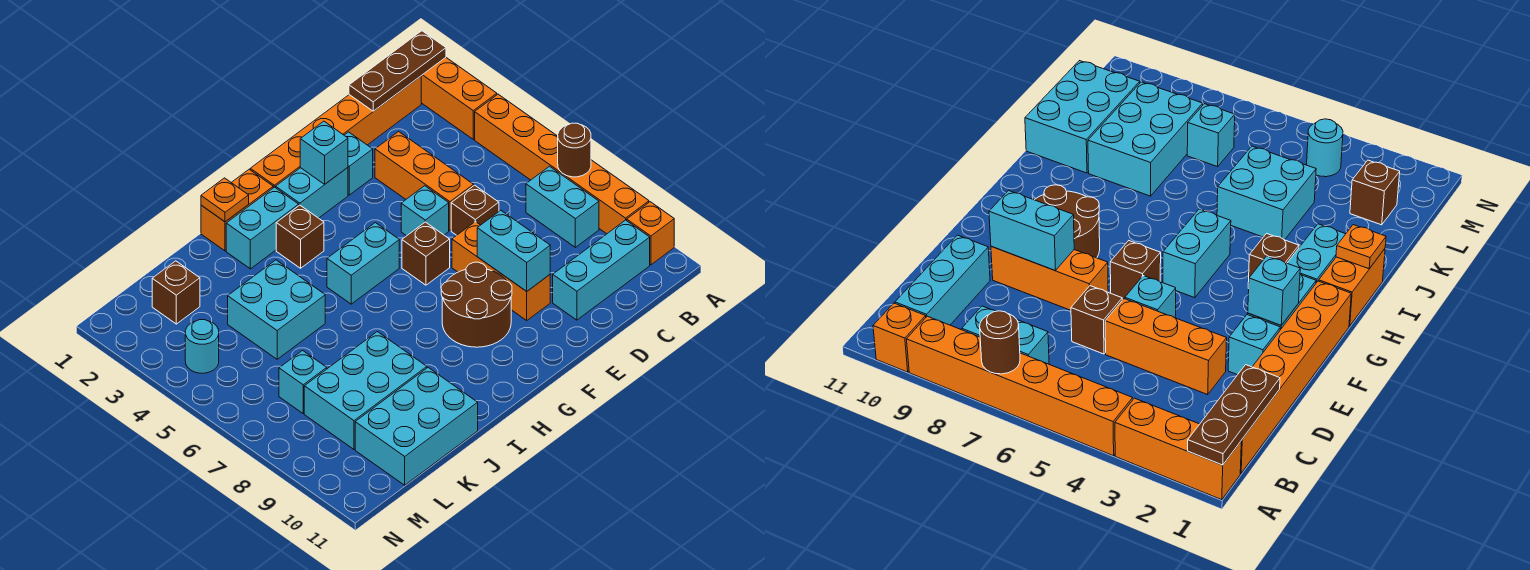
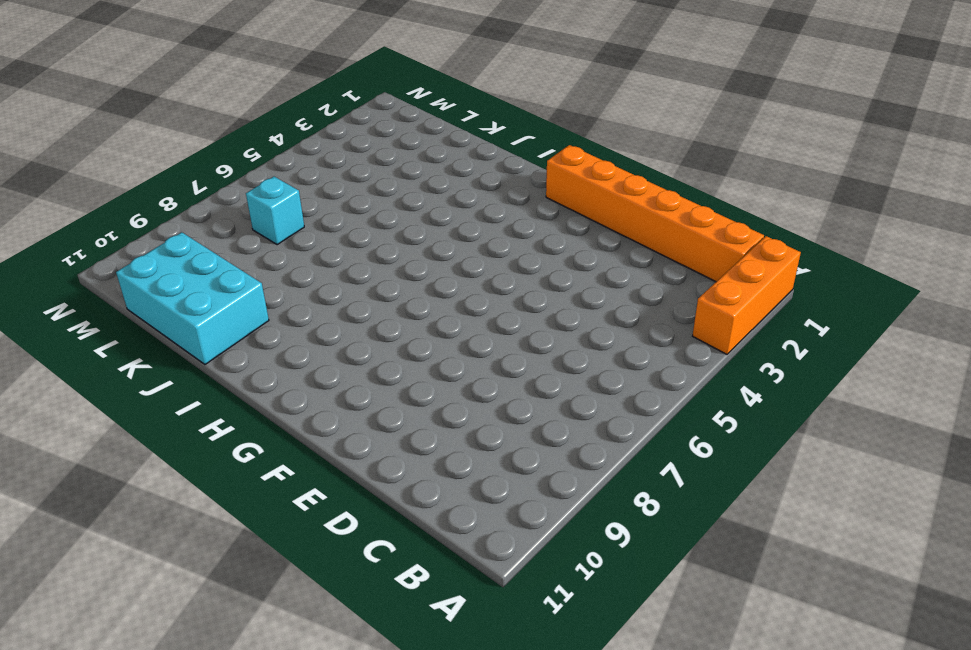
none -> orange brick A4:A9 level 1
none -> orange brick A10 level 1
none -> cyan brick B7:B8 level 1

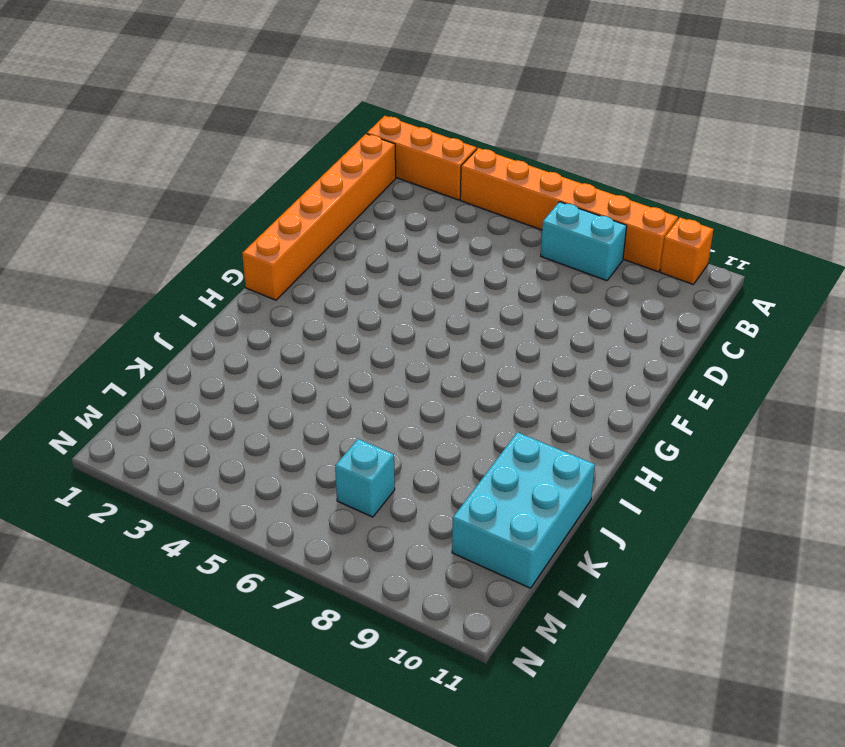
none -> cyan brick B10:D10 level 1
none -> orange brick D3:D5 level 1
none -> brown brick D6 level 1

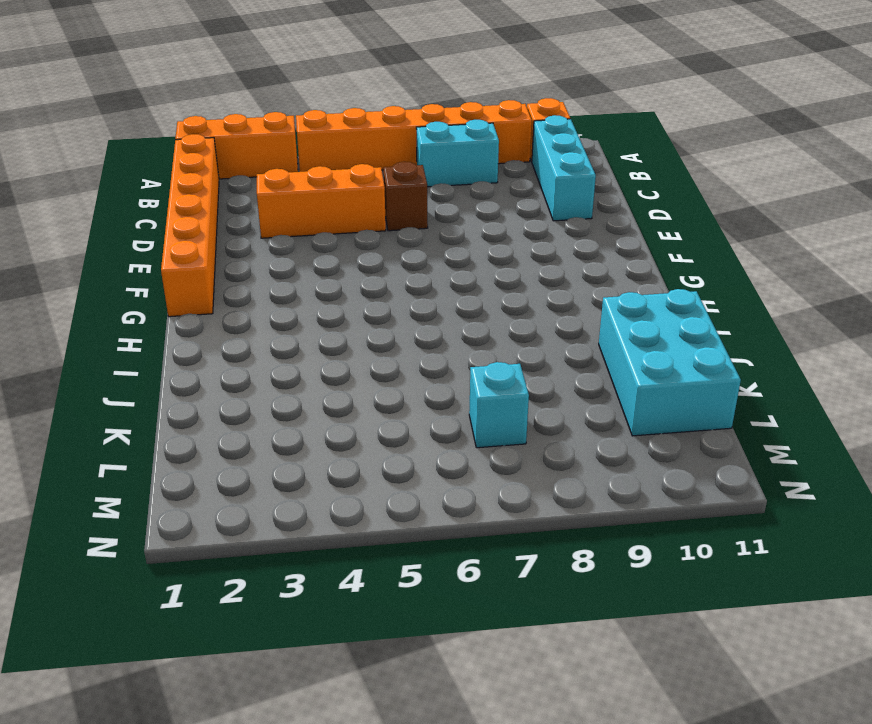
none -> cyan brick E2 level 1
none -> cyan brick E5 level 1
none -> orange brick E7:E9 level 1

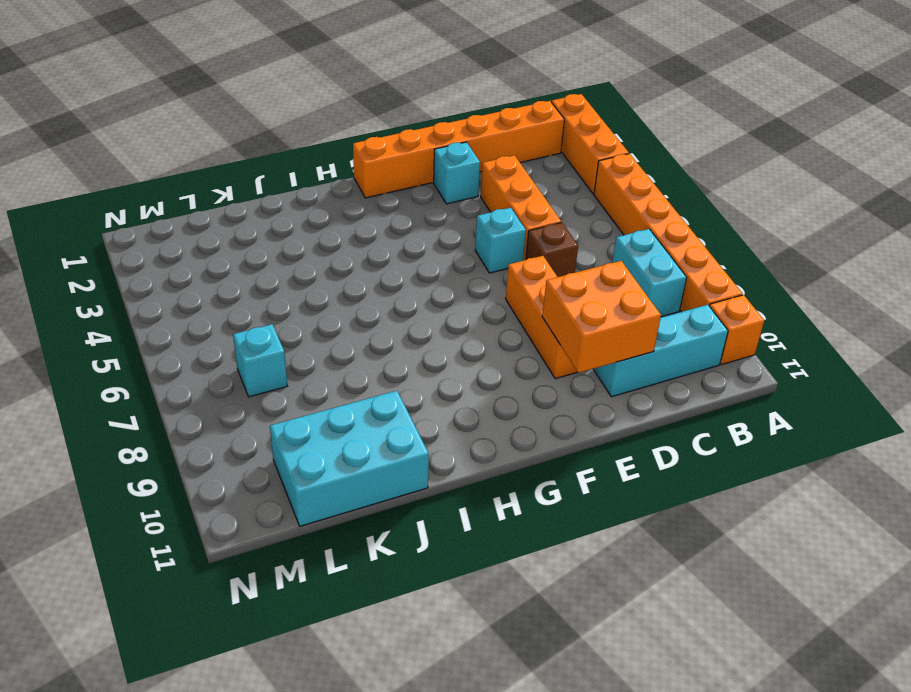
orange brick D9:E10 level 2 -> cyan brick E8:E9 level 2
none -> cyan brick F2:G2 level 1
none -> brown brick F6 level 1
none -> brown round brick F8:G9 level 1

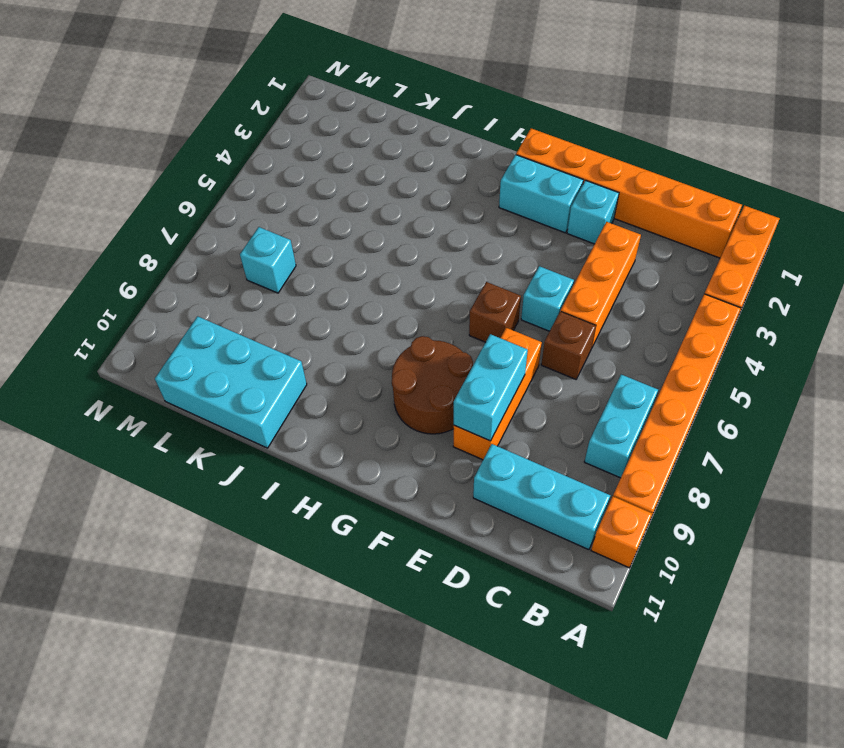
none -> cyan brick G5:H5 level 1
none -> orange brick H1:I1 level 1
none -> cyan brick H2:I2 level 1

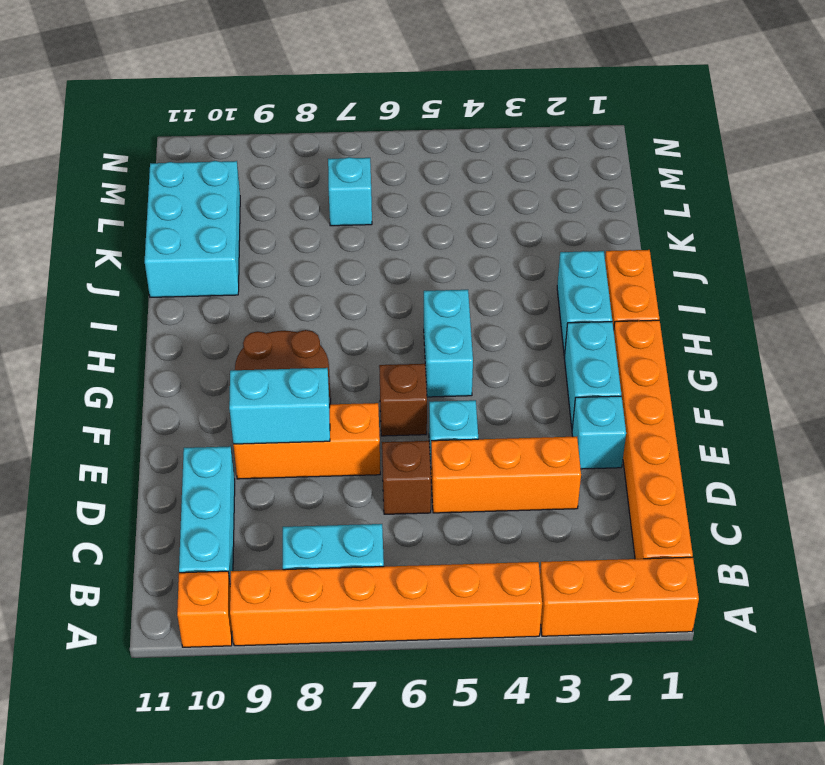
none -> brown brick H3 level 1
none -> cyan brick J4:K5 level 1
none -> cyan brick J8:L9 level 1

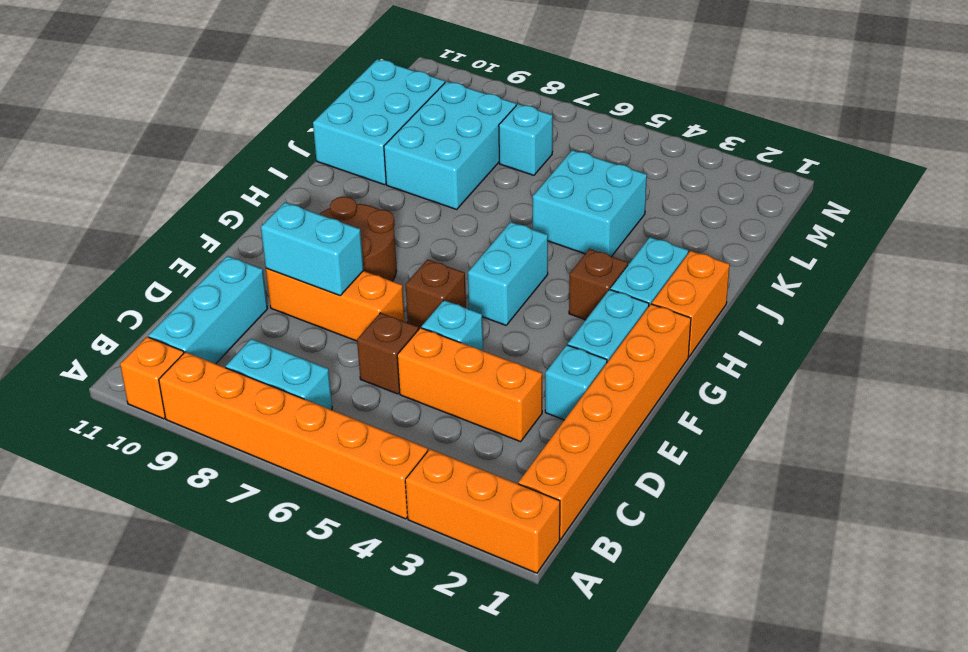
none -> brown brick L2 level 1
none -> cyan round brick M4 level 1
none -> brown plate A1:C1 level 2

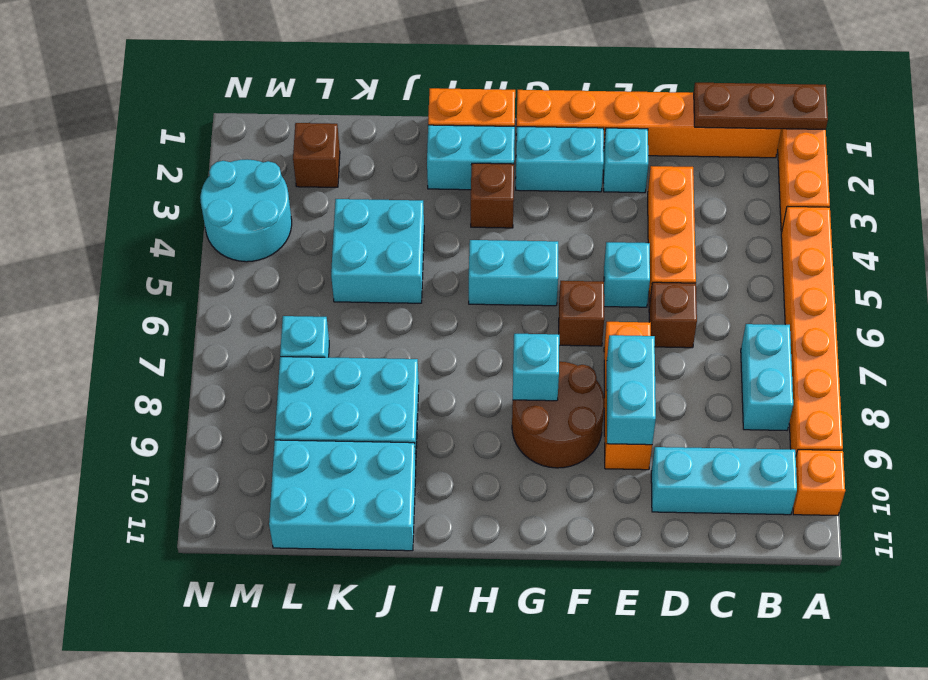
cyan brick G8 level 2 -> cyan brick F2 level 2
cyan round brick M3:N4 level 1 -> cyan round brick M4 level 1
none -> brown round brick A7 level 2
none -> orange plate I1 level 2

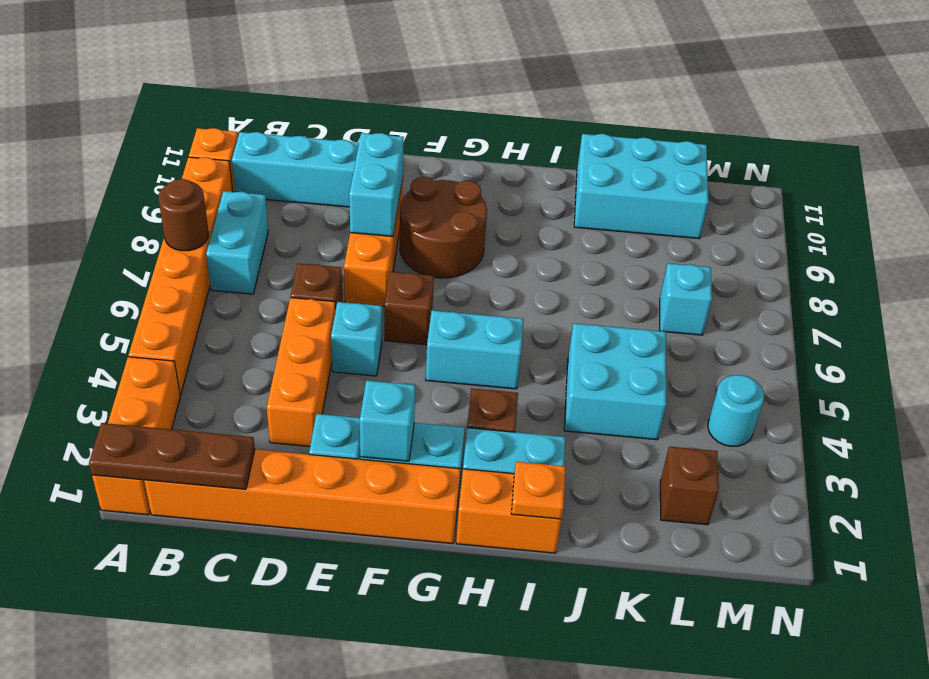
none -> cyan brick J8:L9 level 1

